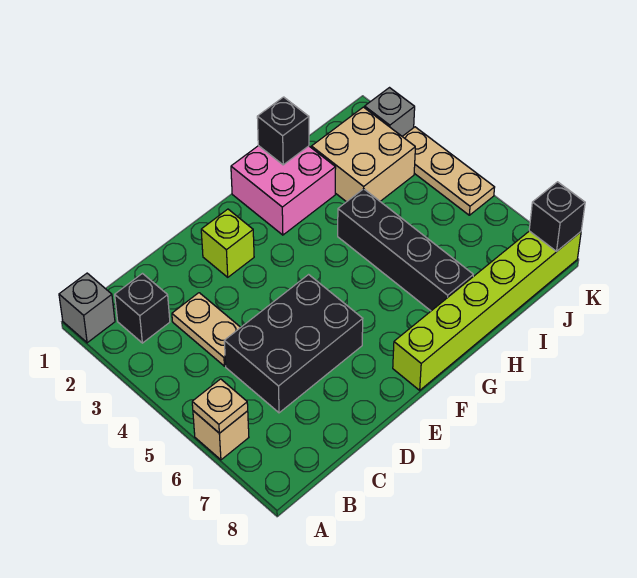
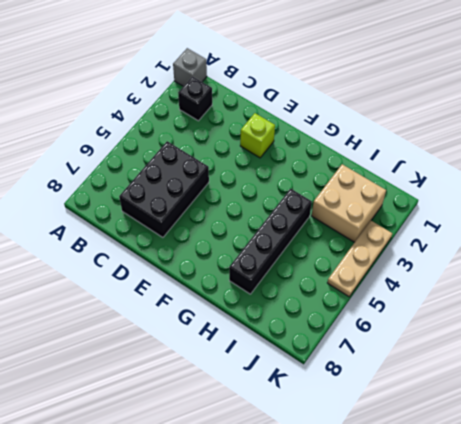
black brick C5:D7 level 1 -> black brick C5:E6 level 1
none -> tan brick A6 level 1
none -> tan plate C3:C4 level 1
none -> lime brick F8:K8 level 1

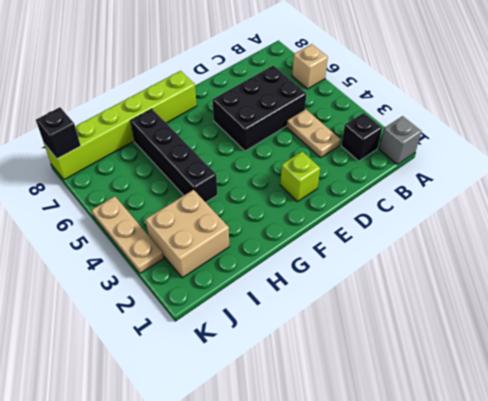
none -> pink brick G1:H2 level 1
none -> grey brick K2 level 1
none -> tan plate A6 level 2

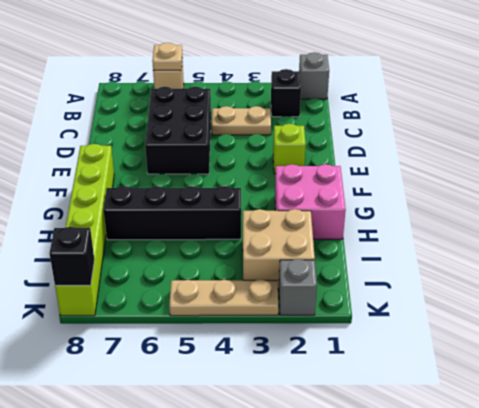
none -> black brick H1 level 2

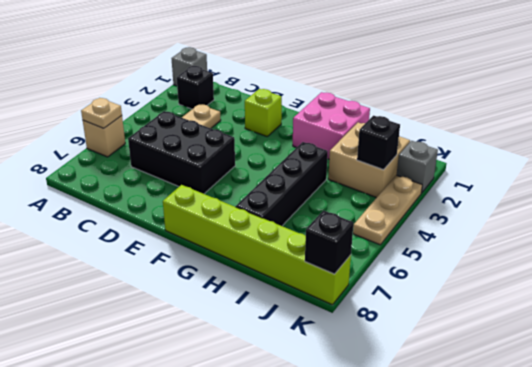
black brick J3 level 2 -> black brick H1 level 2

